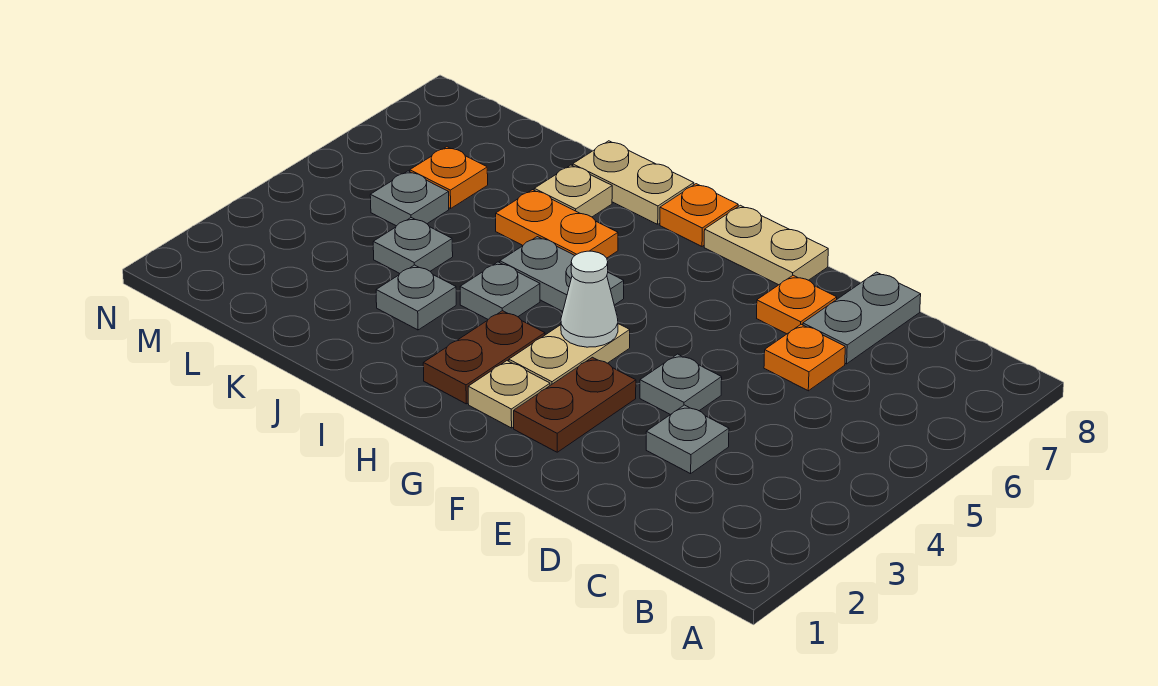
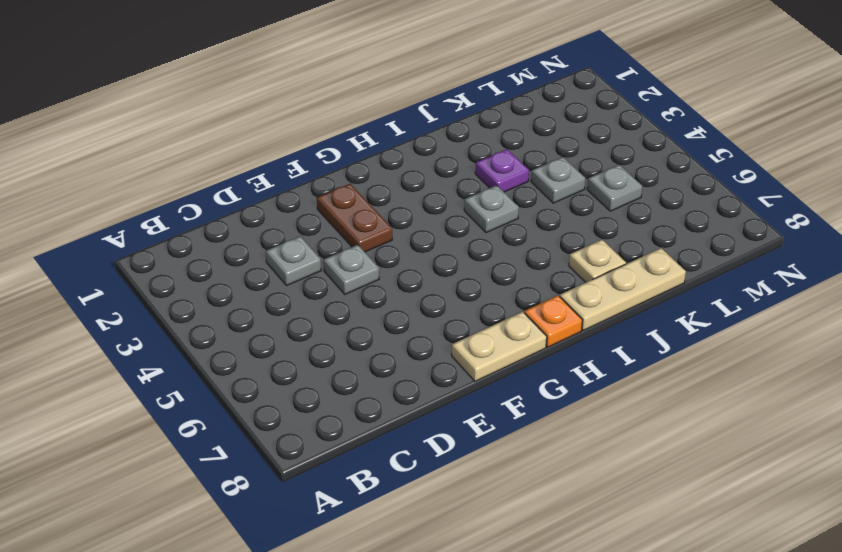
tan plate I8:K8 level 1 -> tan plate I8:J8 level 1
purple plate J3 level 1 -> grey plate J3 level 1
none -> orange plate D6 level 1
none -> grey plate D7:D8 level 1
none -> orange plate E7 level 1

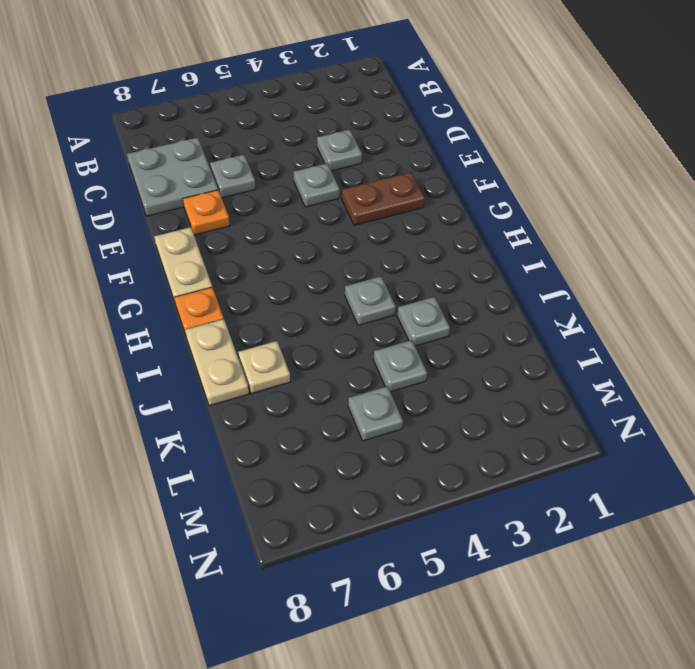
grey plate C7:D8 level 1 -> grey plate D7:D8 level 1
grey plate D6 level 1 -> orange plate D6 level 1
none -> tan plate G2 level 1
none -> tan plate G3:G4 level 1
none -> brown plate H2:H3 level 1

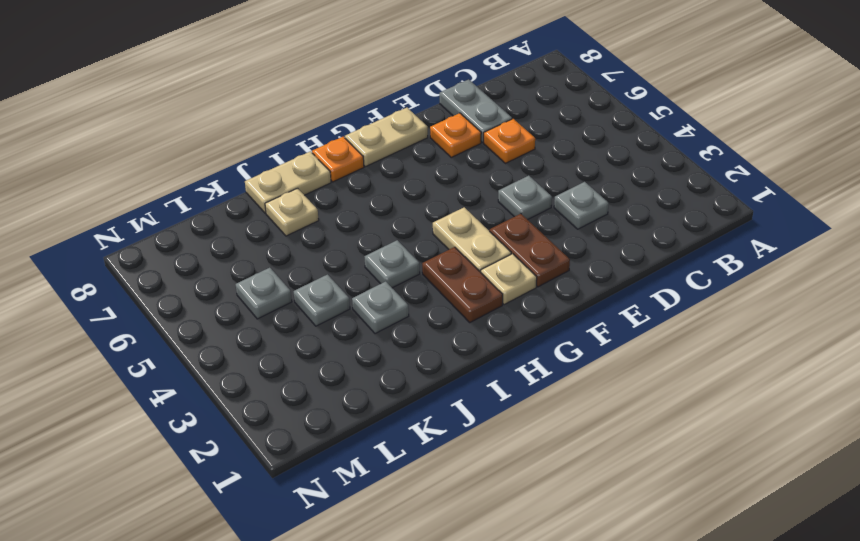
none -> grey plate H5:I5 level 1
none -> orange plate I6:J6 level 1
none -> orange plate L6 level 1

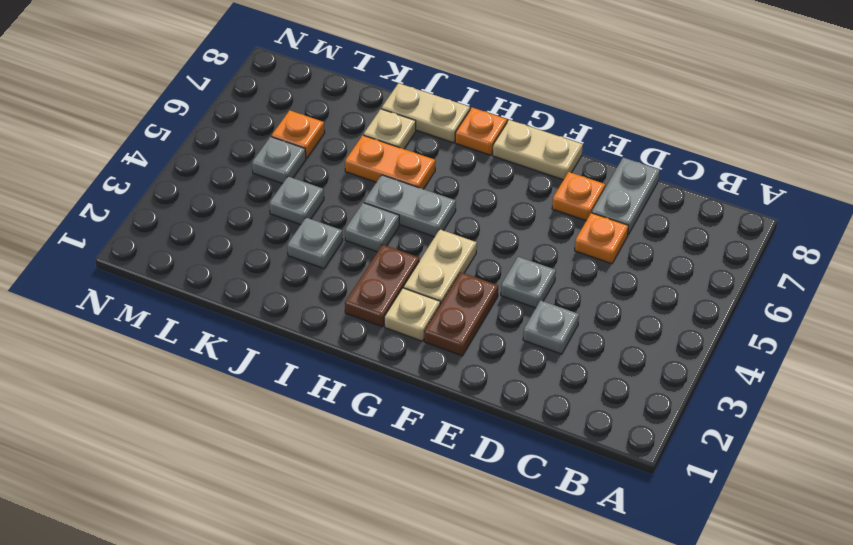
none -> white cone G4 level 2

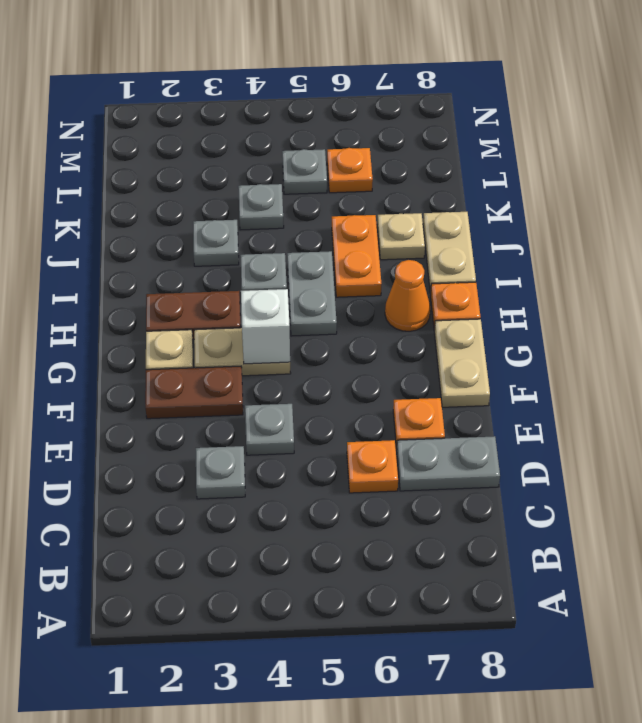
white brick G4 level 2 -> white cone G4 level 2
orange cone H7 level 1 -> none

